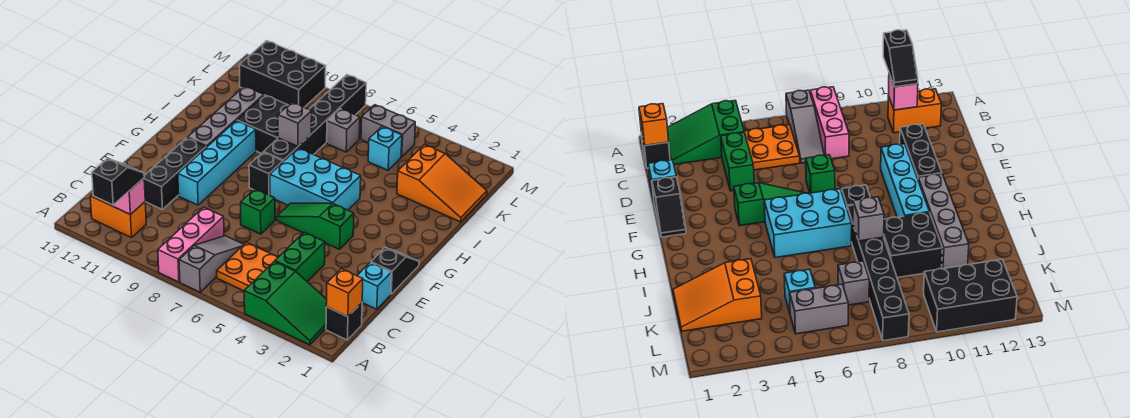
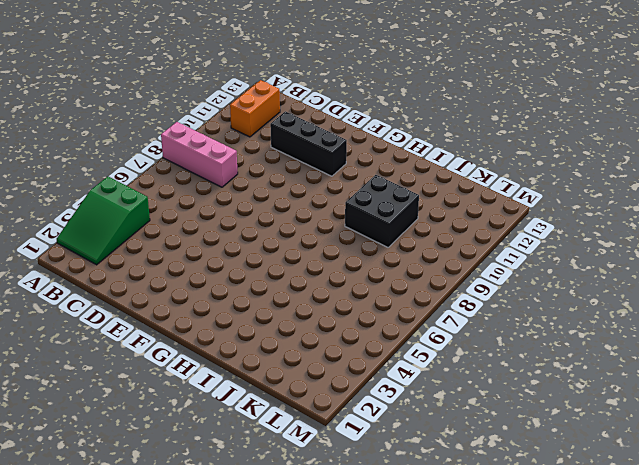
none -> grey slope A7:C7 level 1 top A
none -> black brick B1 level 1
none -> orange plate B5:C6 level 1

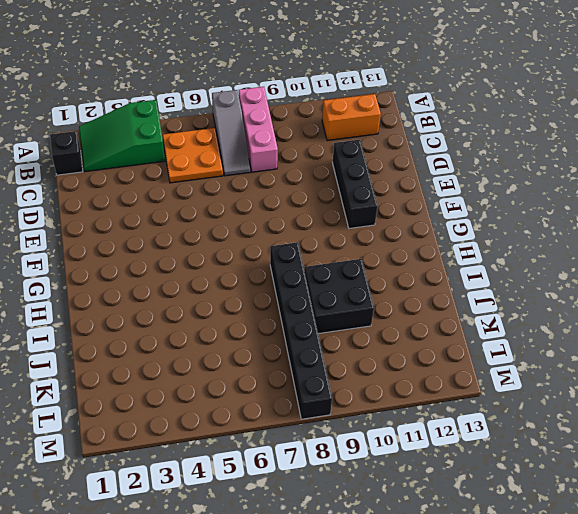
none -> green brick C4:D4 level 1
none -> cyan brick D1 level 1
none -> black slope E1:F1 level 1 top E

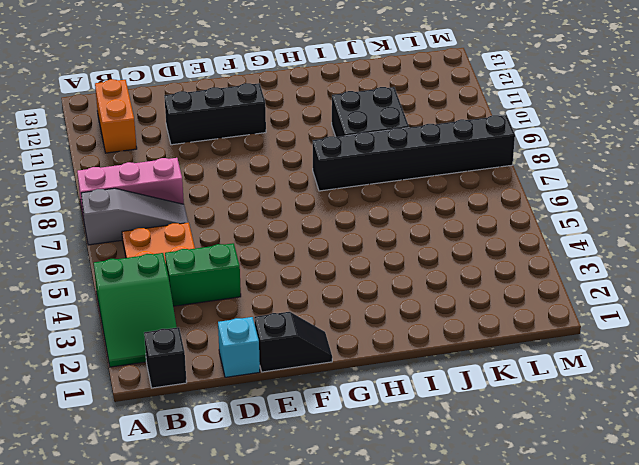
none -> green brick E7 level 1
none -> cyan brick E10:H10 level 1
none -> green slope F4:F6 level 1 top 4

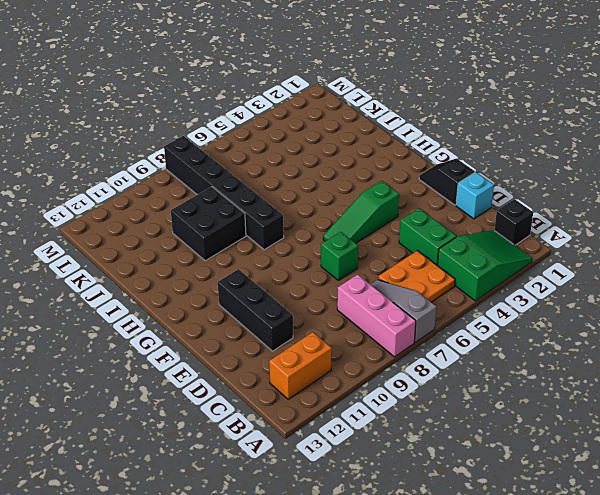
none -> cyan brick E10:H10 level 1
none -> cyan brick G5:H7 level 1
none -> black brick G8 level 1

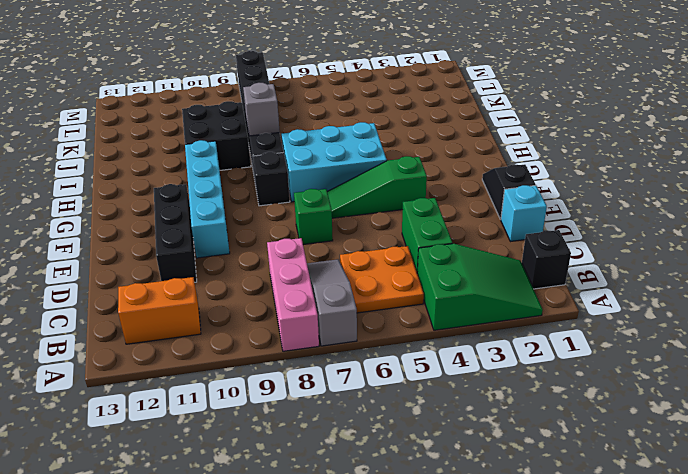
none -> grey brick G11:J11 level 1
none -> orange slope J1:K3 level 1 top 3
none -> cyan brick K5 level 1

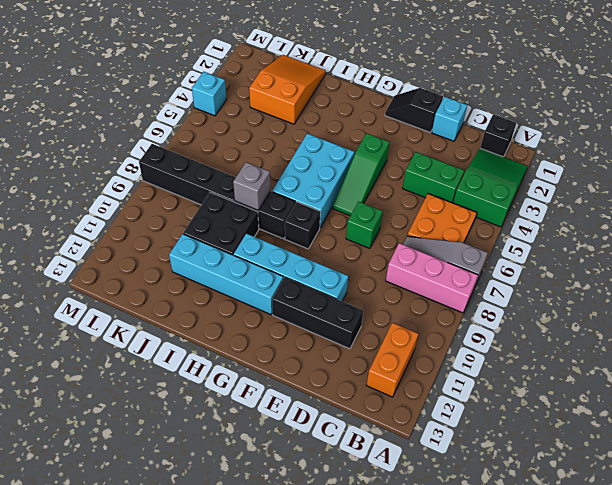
cyan brick G11:J11 level 1 -> grey brick G11:J11 level 1
cyan brick M4 level 1 -> cyan brick K5 level 1
none -> grey brick K7 level 1
none -> grey brick L5:L6 level 1
none -> black brick L10:M12 level 1

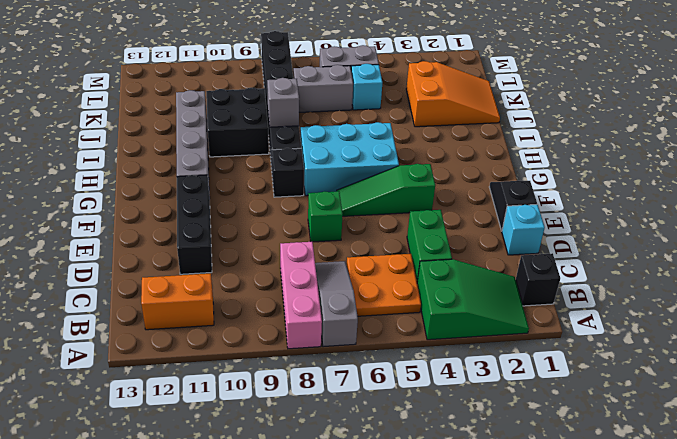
grey brick K6:K7 level 1 -> grey brick K7 level 1
none -> cyan brick E10:H10 level 1
none -> black brick L10:M12 level 1
none -> orange brick B1 level 2

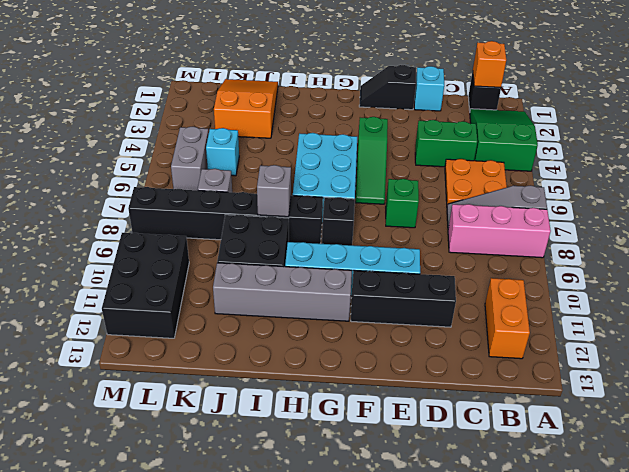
none -> pink brick B11 level 2
none -> black slope A11:B11 level 3 top A

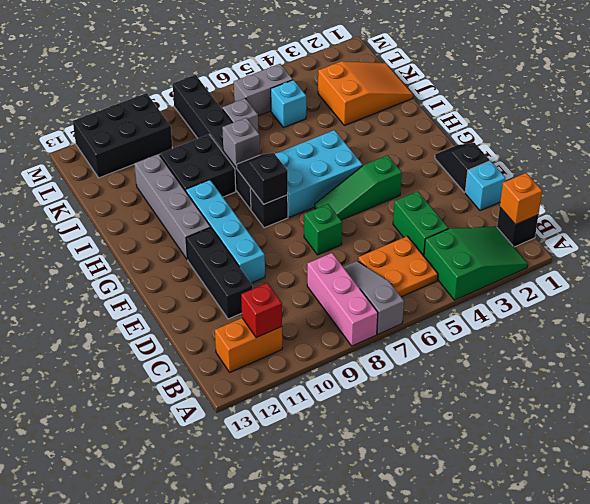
red brick B11 level 2 -> pink brick B11 level 2
black slope G8:H8 level 2 top G -> black slope A11:B11 level 3 top A

